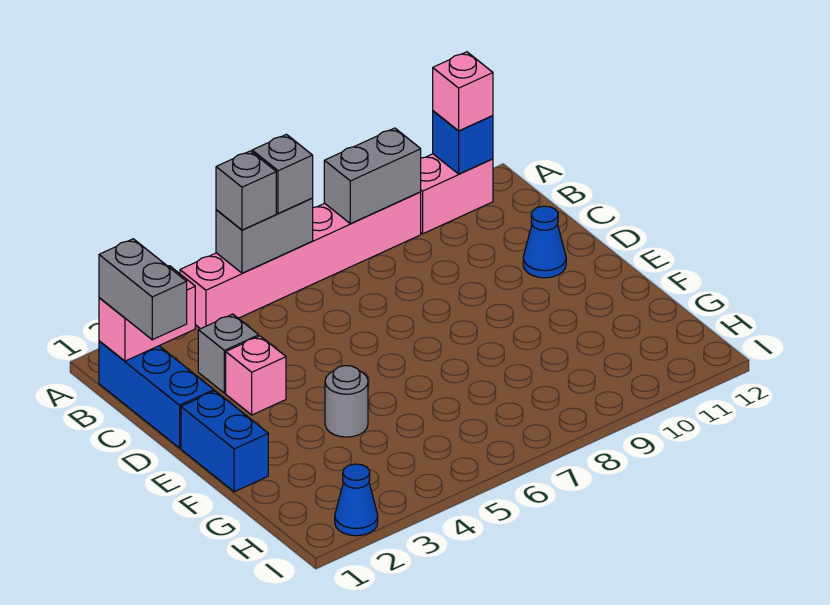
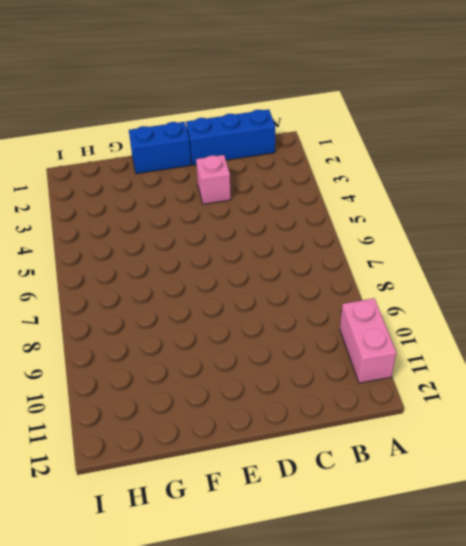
none -> pink brick A4:A9 level 1
none -> grey brick C3 level 1
none -> blue cone D11 level 1

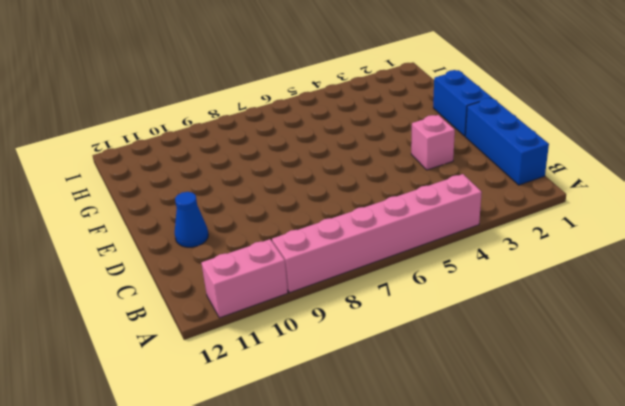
none -> grey brick C3 level 1
none -> grey round brick F4 level 1
none -> blue cone I2 level 1

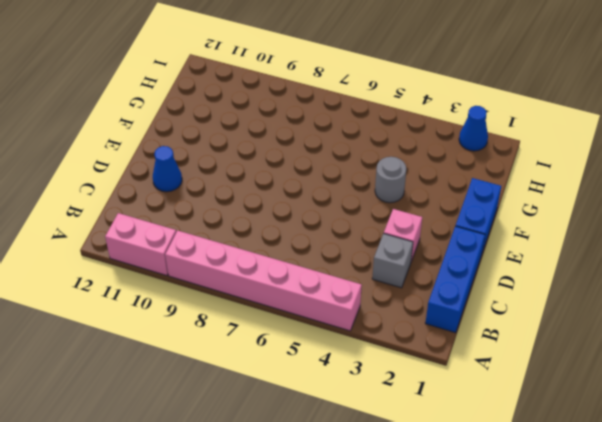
none -> grey brick A5:A6 level 2
none -> grey brick A8:A9 level 2
none -> blue brick A11 level 2

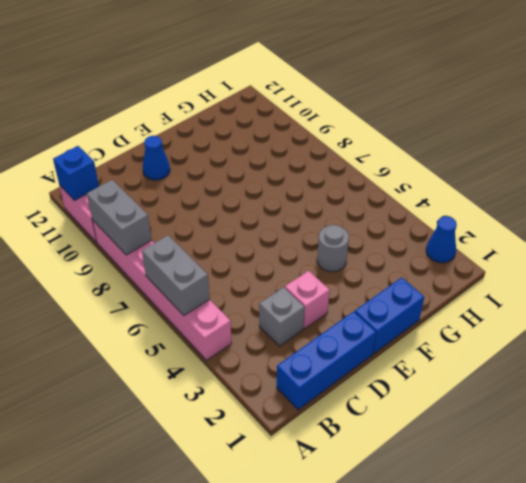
none -> pink brick B1:B2 level 2
none -> grey brick A5 level 3
none -> grey brick A6 level 3

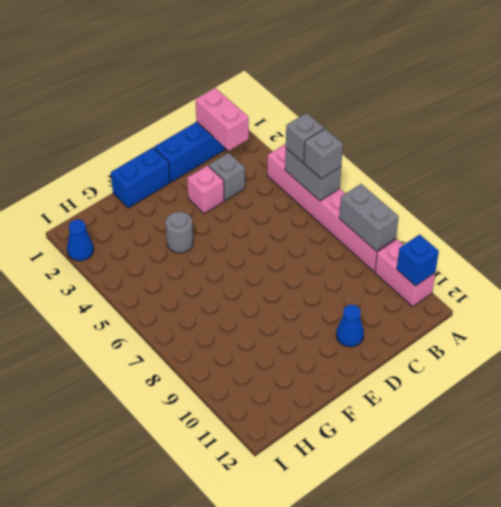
none -> pink brick A11 level 3
none -> grey brick B1:C1 level 3

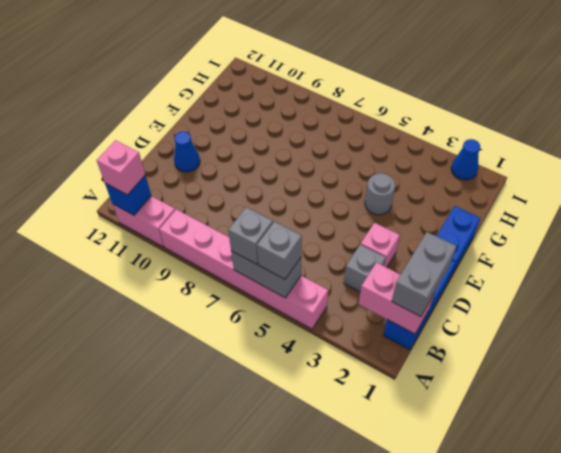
none -> grey brick A8:A9 level 2

